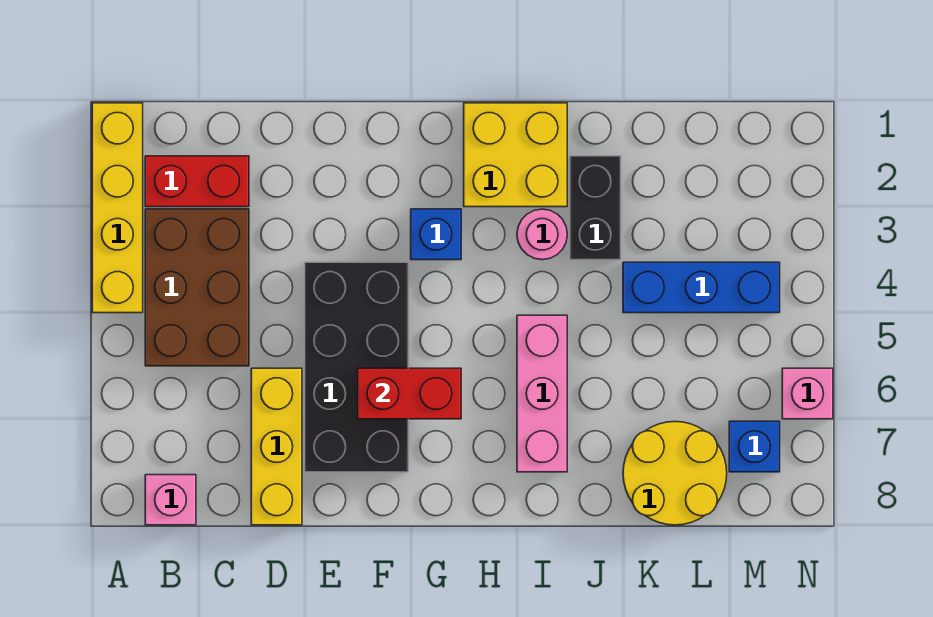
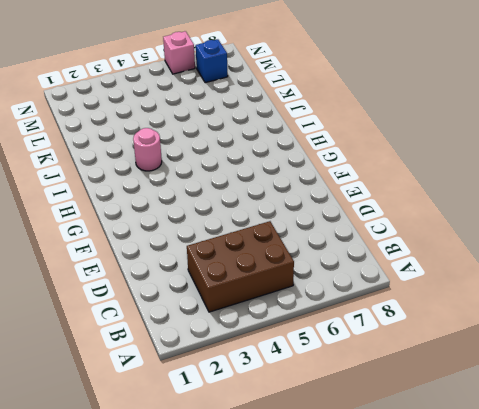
none -> yellow brick A1:A4 level 1
none -> red brick B2:C2 level 1
none -> pink brick B8 level 1

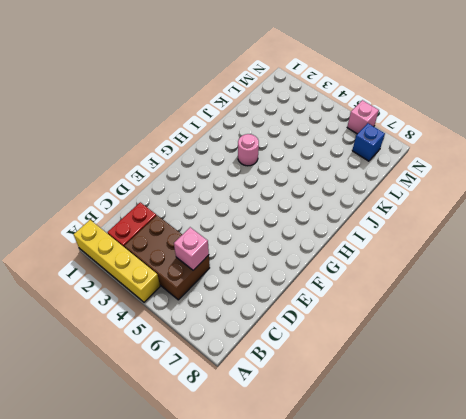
pink brick C5 level 2 -> pink brick B8 level 1
none -> yellow brick D6:D8 level 1
none -> black brick E4:F7 level 1
none -> blue brick G3 level 1

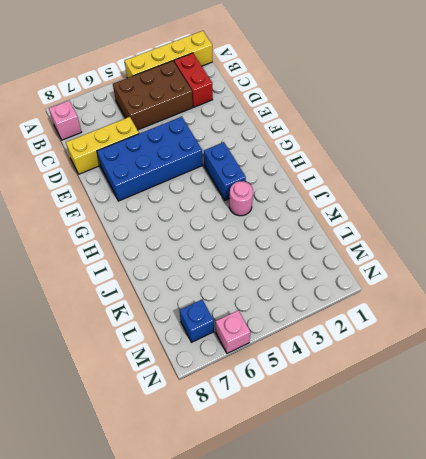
blue brick E4:F7 level 1 -> black brick E4:F7 level 1
blue brick G3:H3 level 1 -> blue brick G3 level 1
none -> yellow brick H1:I2 level 1
none -> pink brick I5:I7 level 1
none -> black brick J2:J3 level 1

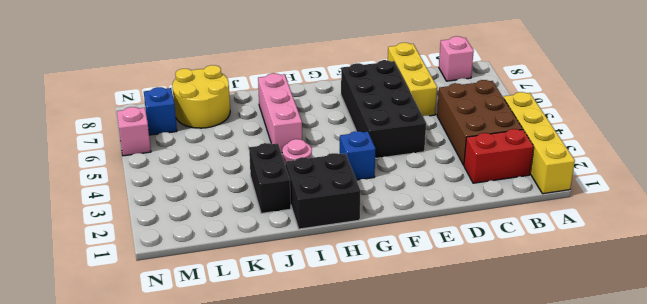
black brick H1:I2 level 1 -> yellow brick H1:I2 level 1
none -> blue brick K4:M4 level 1
none -> red brick F6:G6 level 2

